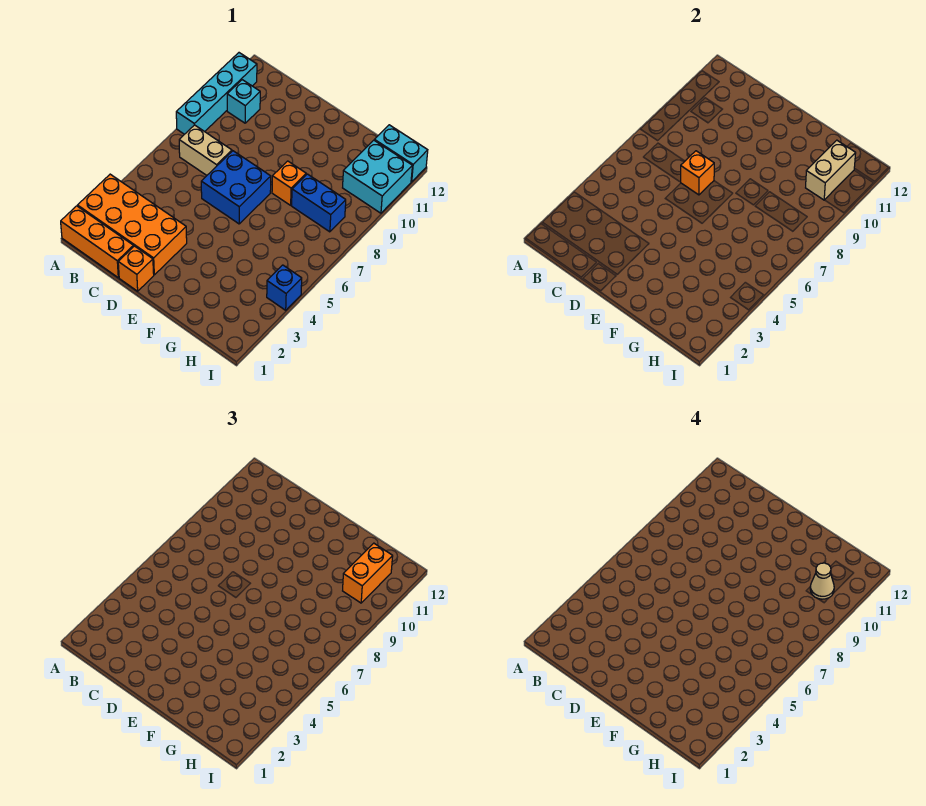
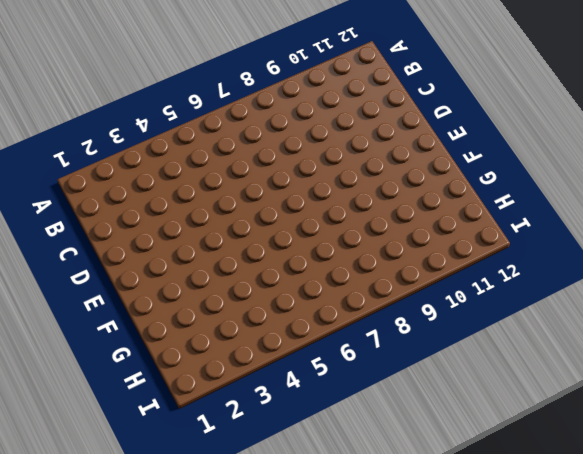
none -> orange brick A1:C1 level 1
none -> orange brick A2:D3 level 1
none -> cyan brick A8:A11 level 1

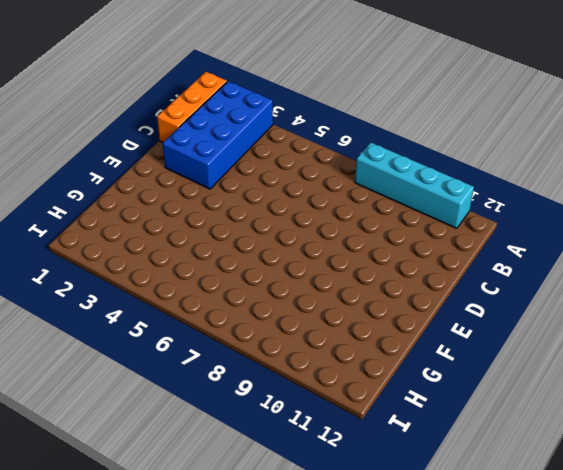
blue brick A2:D3 level 1 -> orange brick A2:D3 level 1
none -> tan brick B7:C7 level 1
none -> cyan brick B10 level 1
none -> orange brick D1 level 1

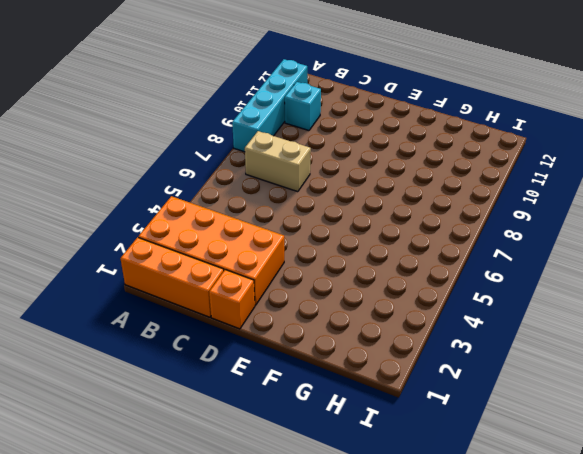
none -> blue brick D6:E7 level 1
none -> orange brick F8 level 1
none -> blue brick G8:H8 level 1

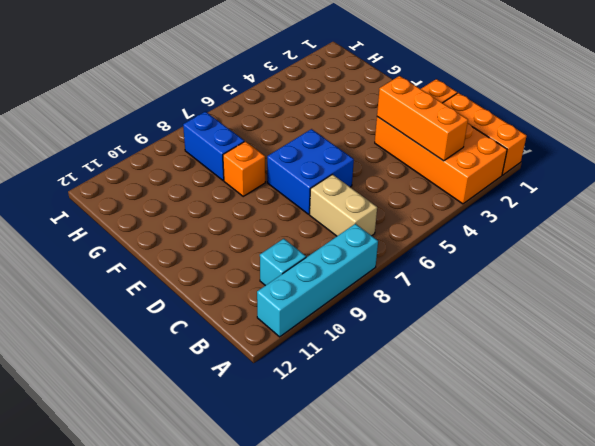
orange brick B3:D3 level 2 -> none
none -> cyan brick H10:I11 level 1
none -> cyan brick H12:I12 level 1
none -> blue brick I4 level 1

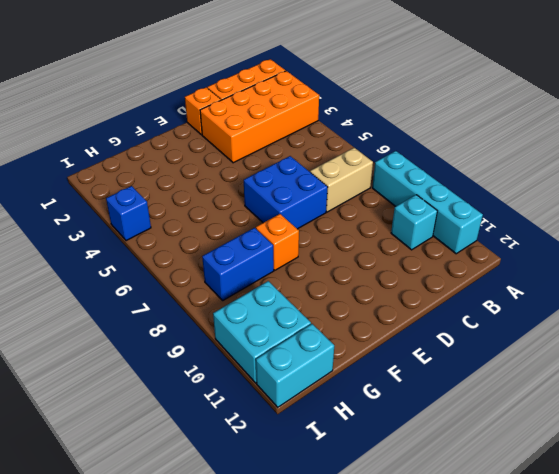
none -> orange brick D7 level 2
none -> tan brick H10:H11 level 2
none -> orange brick H10:H11 level 3

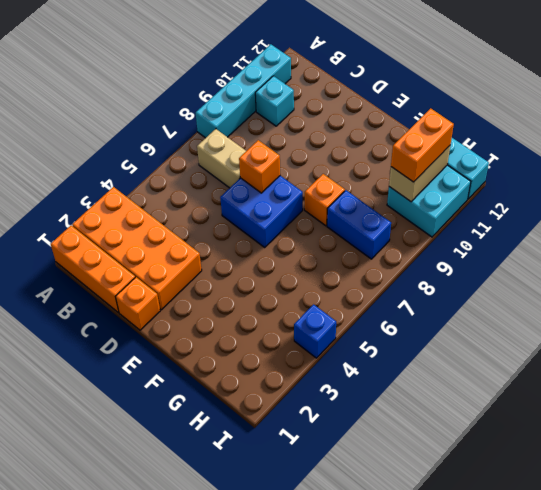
none -> tan cone H10 level 4

